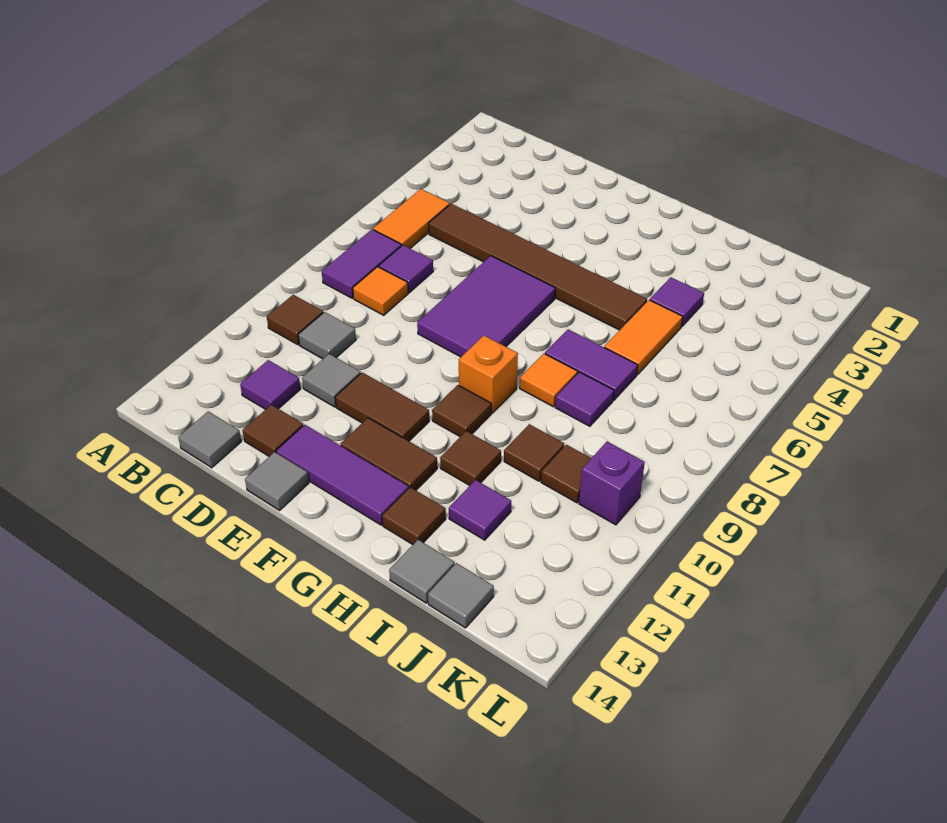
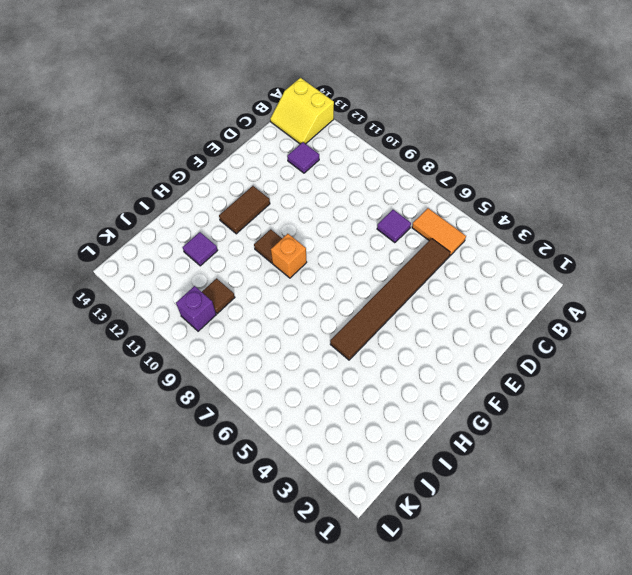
yellow slope A13:B14 level 1 top A -> none
none -> purple tile B7:B8 level 1
none -> brown tile B10 level 1
none -> orange tile C8 level 1
none -> grey tile C10 level 1

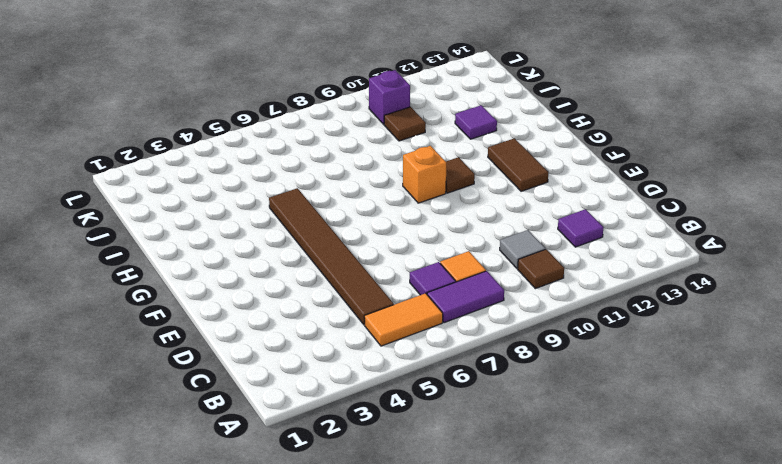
none -> grey tile C14 level 1
none -> grey tile D11 level 1
none -> brown tile D13 level 1
none -> purple tile E6:F8 level 1

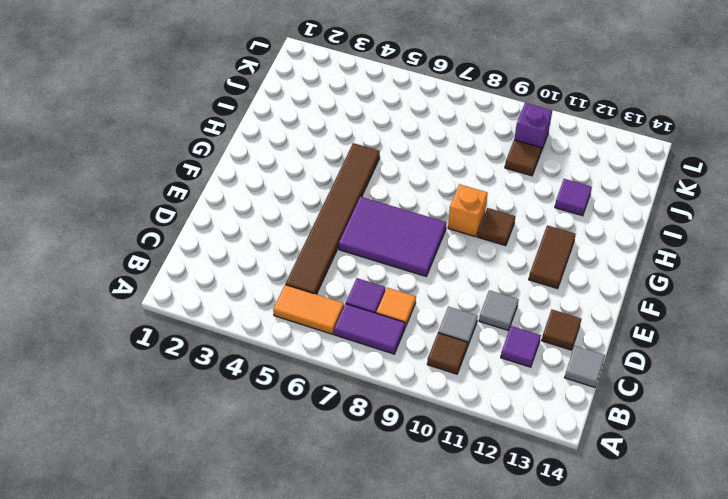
none -> brown tile E11:F11 level 1
none -> purple tile E13:G13 level 1
none -> grey tile E14 level 1
none -> purple tile H7:I7 level 1

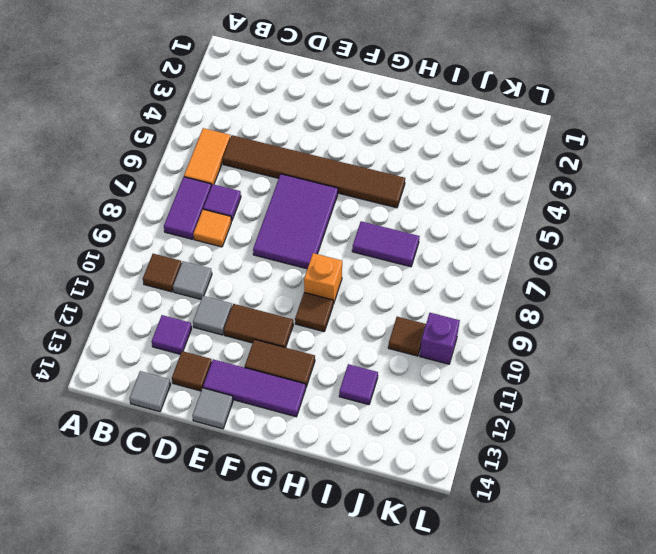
none -> orange tile H8 level 1
none -> brown tile H11 level 1
none -> brown tile H13 level 1
none -> purple tile I4 level 1

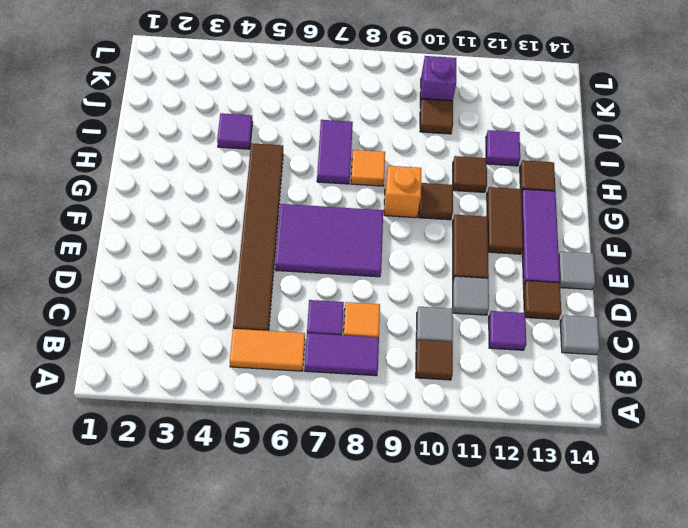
none -> orange tile I5:I6 level 1
none -> purple tile I8 level 1
none -> brown tile I10 level 1
none -> grey tile I14 level 1

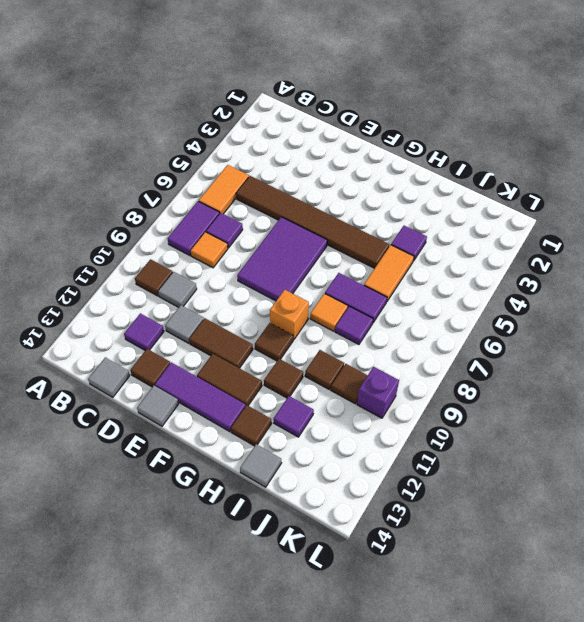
none -> grey tile J14 level 1

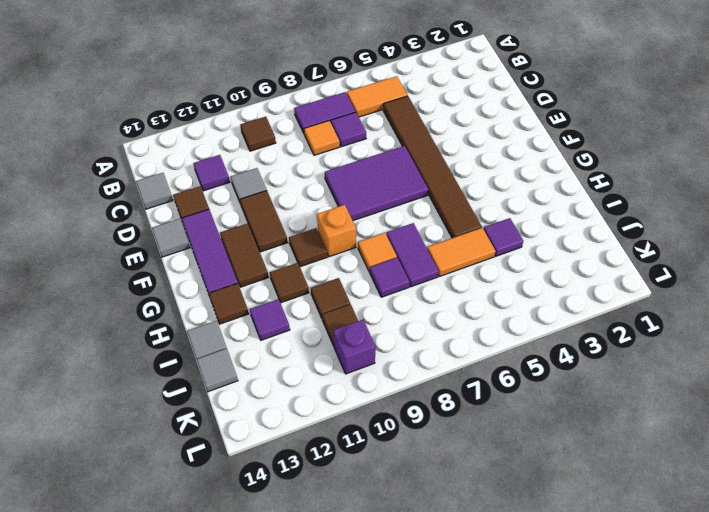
none -> grey tile C10 level 1

